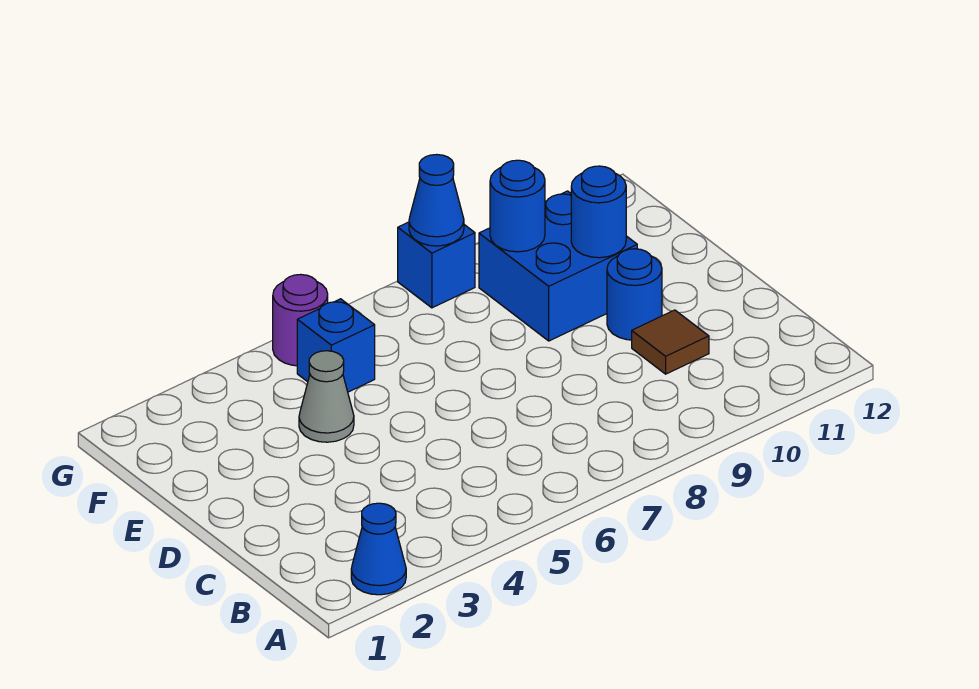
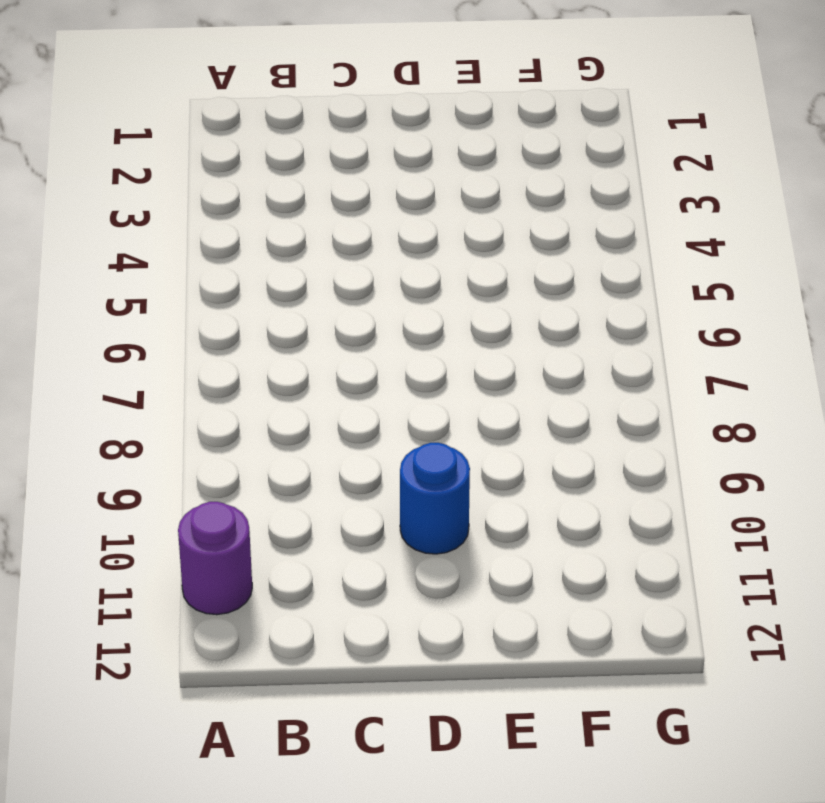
purple round brick A11 level 1 -> purple round brick G5 level 1
none -> blue cone A2 level 1
none -> brown tile C10 level 1

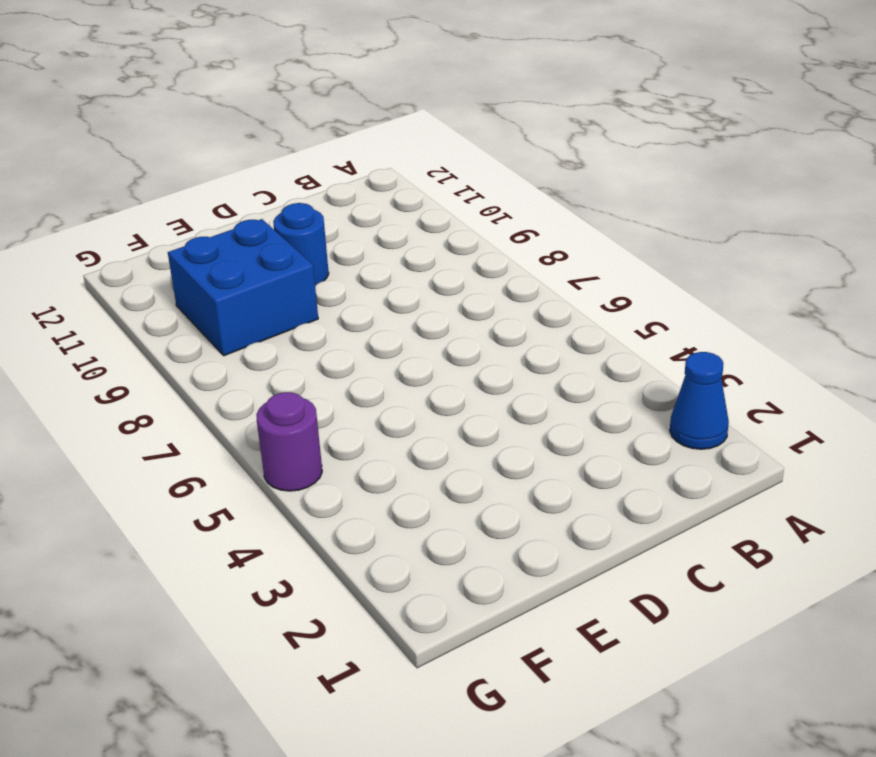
none -> brown tile C10 level 1
none -> grey cone E4 level 1

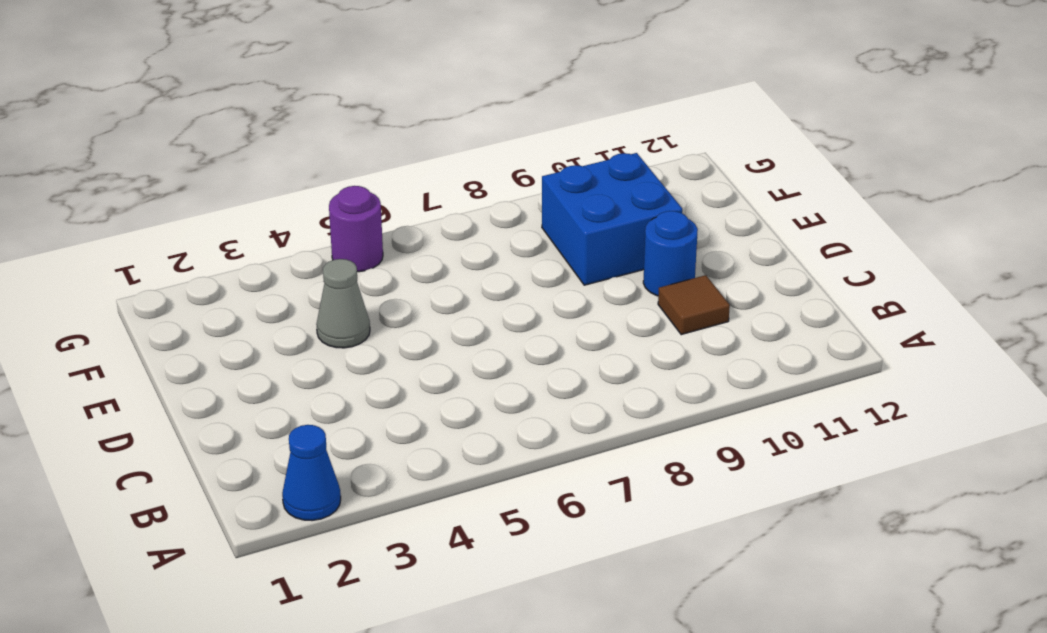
none -> blue brick F5 level 1
none -> blue brick G8 level 1

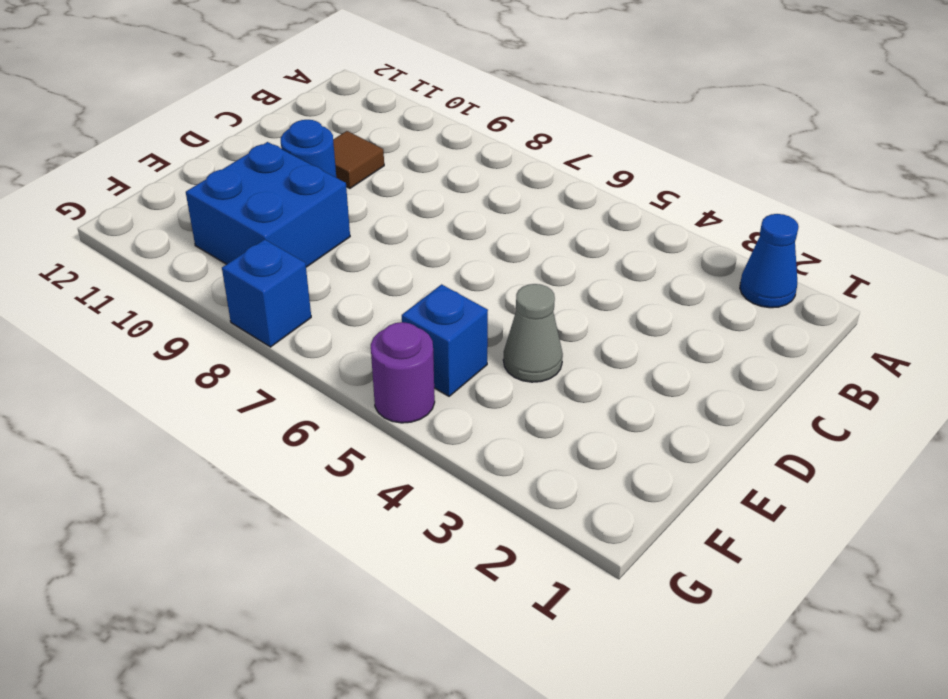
none -> blue round brick E10 level 2
none -> blue round brick F9 level 2

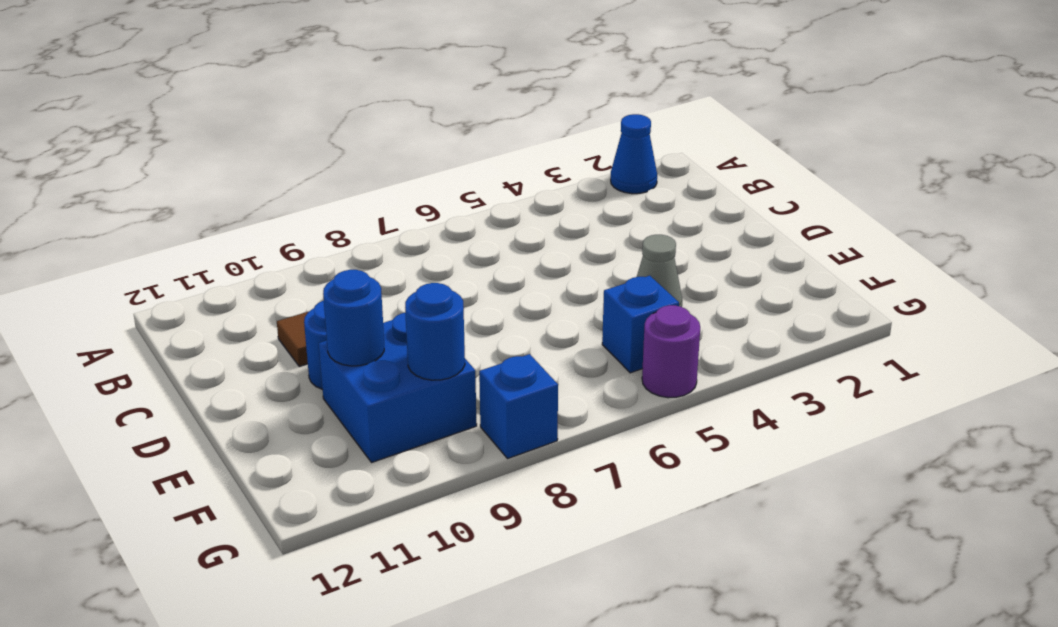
none -> blue cone G8 level 2

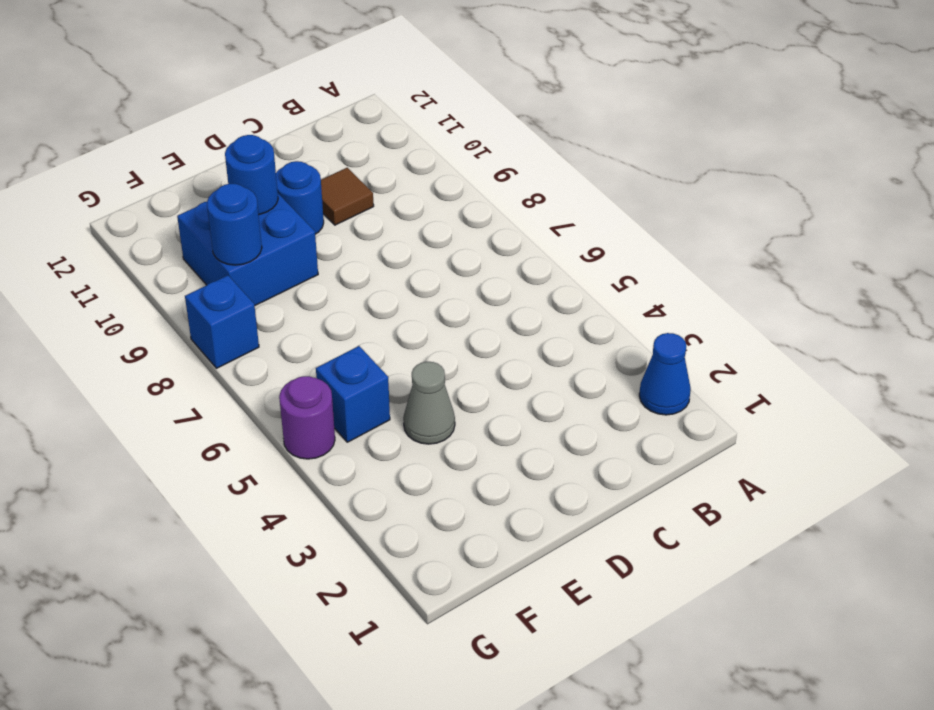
none -> blue cone G8 level 2

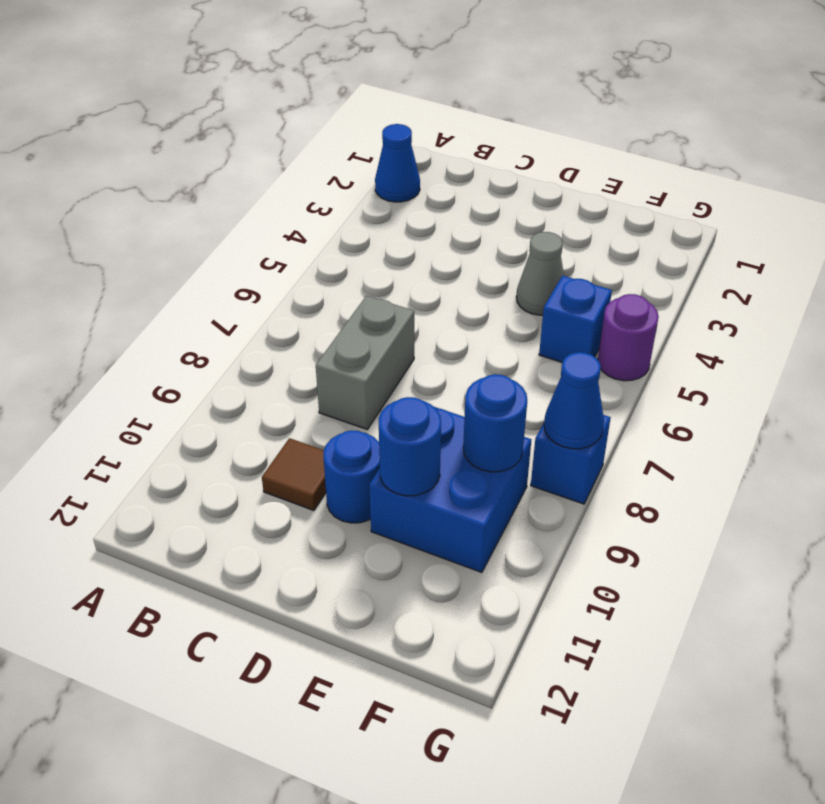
grey brick C7:C8 level 1 -> none

